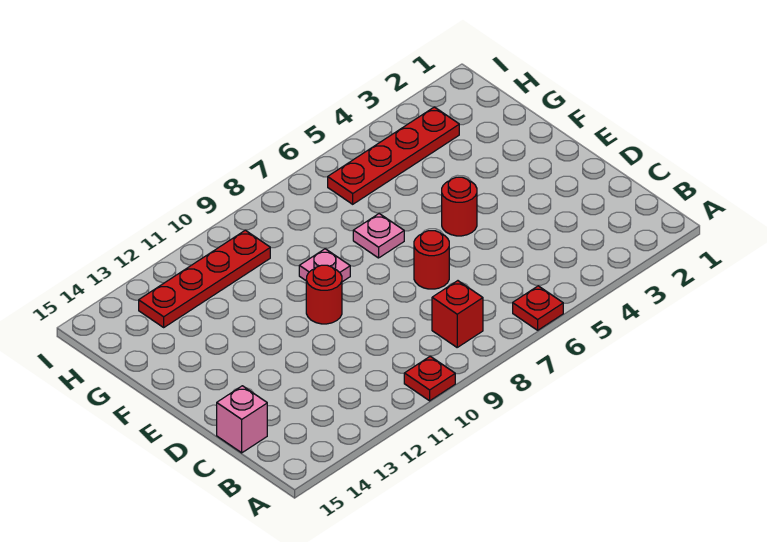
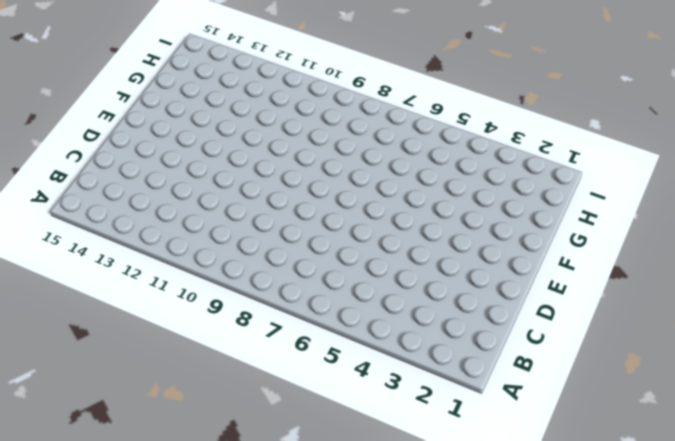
none -> red plate A6 level 1
none -> red plate A10 level 1

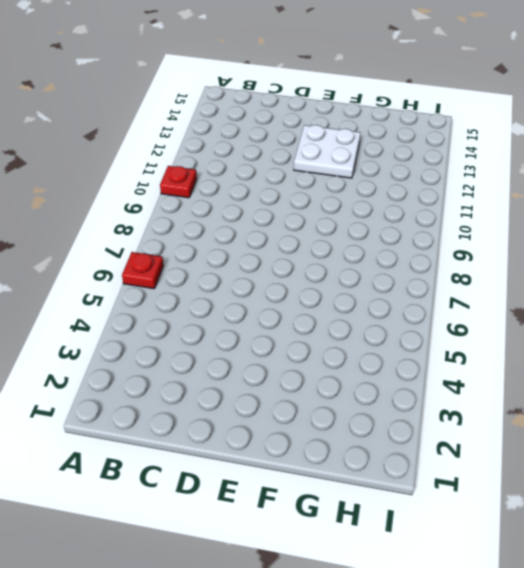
white plate E12:F13 level 1 -> none
none -> red brick B8 level 1
none -> pink brick C15 level 1

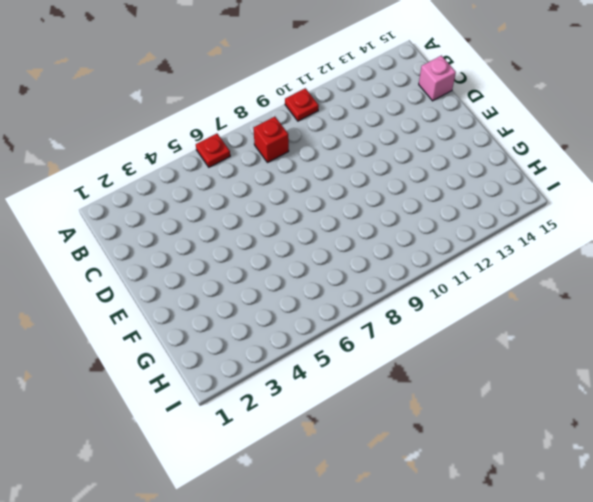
none -> red round brick D7 level 1
none -> red round brick E5 level 1

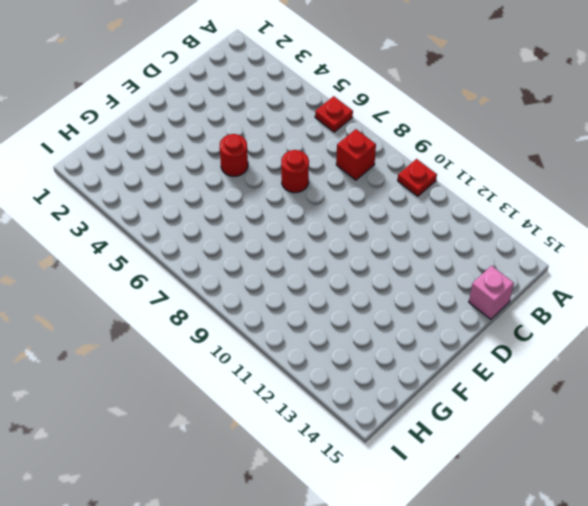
none -> red round brick E10 level 1
none -> pink plate F7 level 1

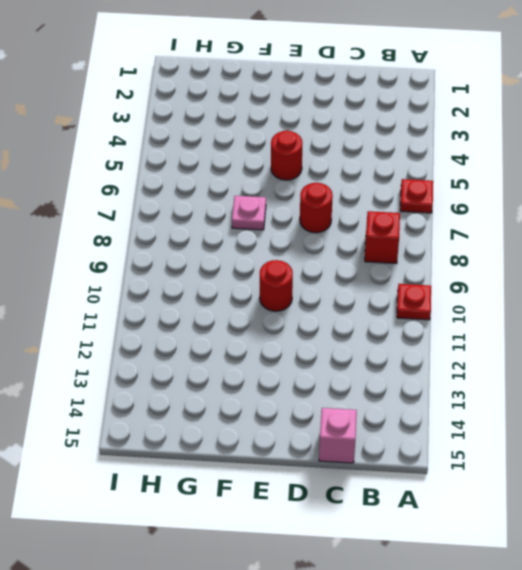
none -> pink plate F9 level 1
none -> red plate H3:H6 level 1

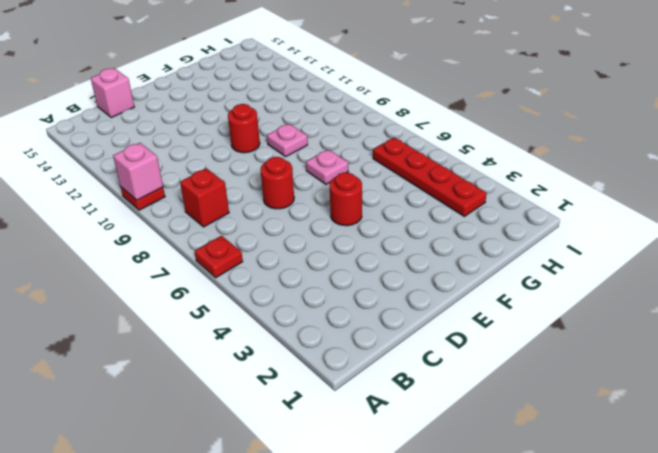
pink brick A10 level 2 -> none
none -> red plate H10:H13 level 1

